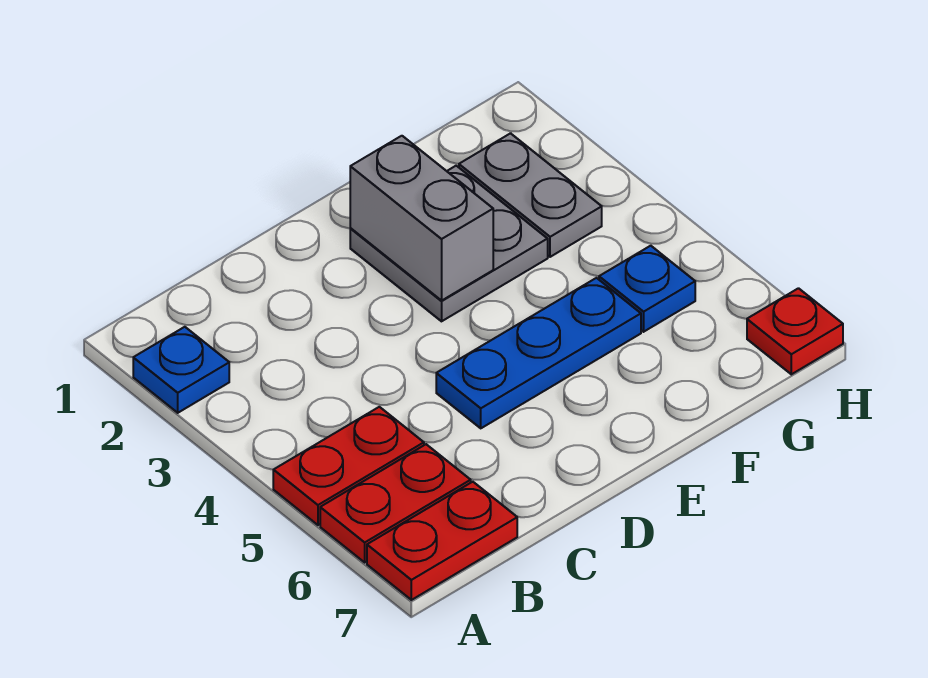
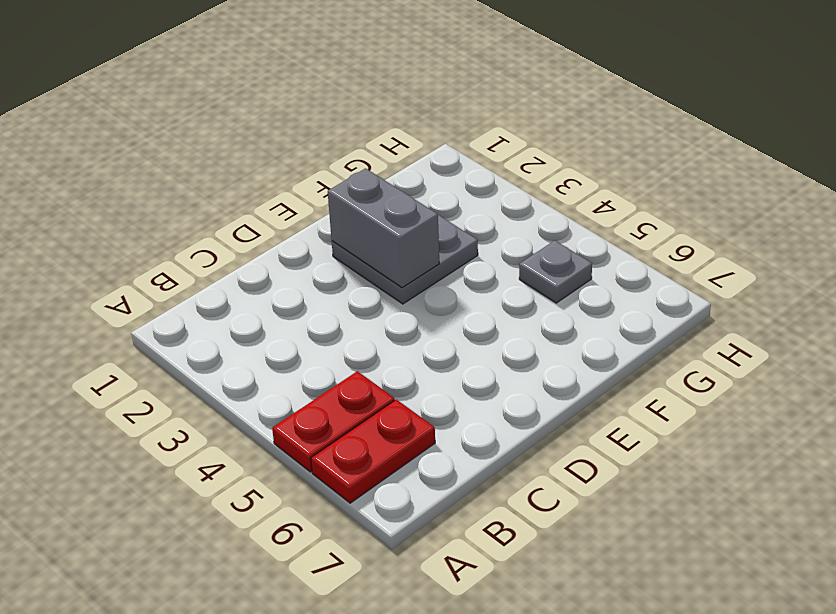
grey plate G5 level 1 -> blue plate G5 level 1
none -> blue plate A2 level 1
none -> red plate A7:B7 level 1

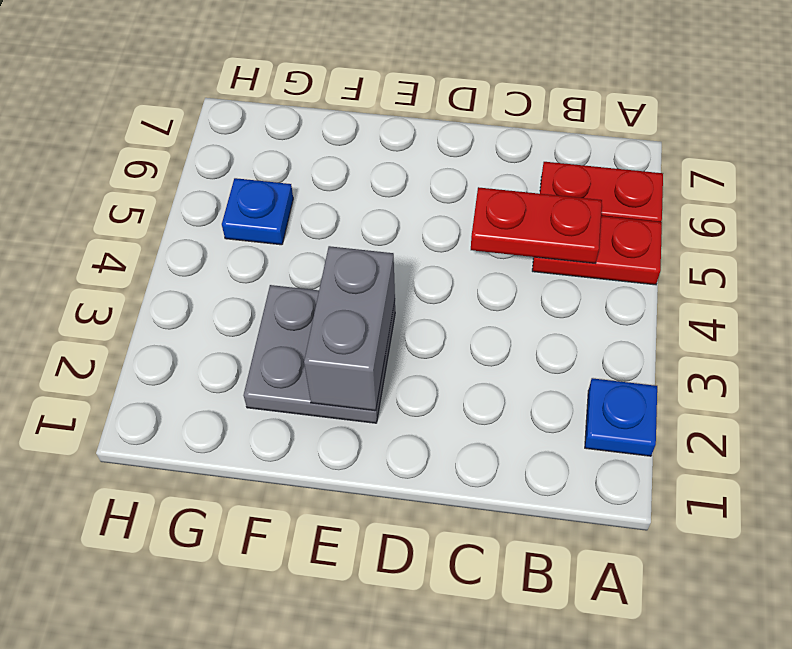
red plate B5:C5 level 2 -> red plate A7:B7 level 1
none -> blue plate D5:F5 level 1
none -> grey plate G2:G3 level 1

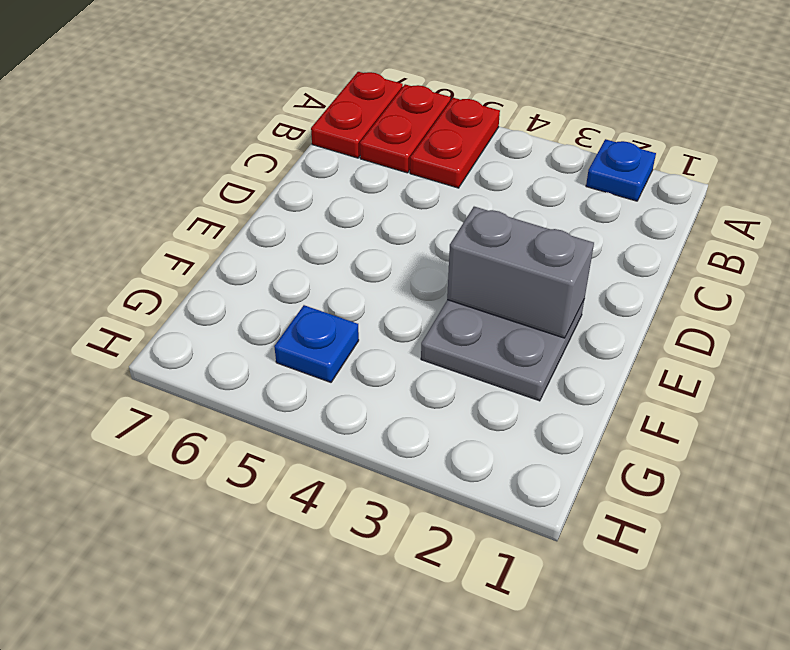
none -> blue plate D5:F5 level 1
none -> grey plate G2:G3 level 1

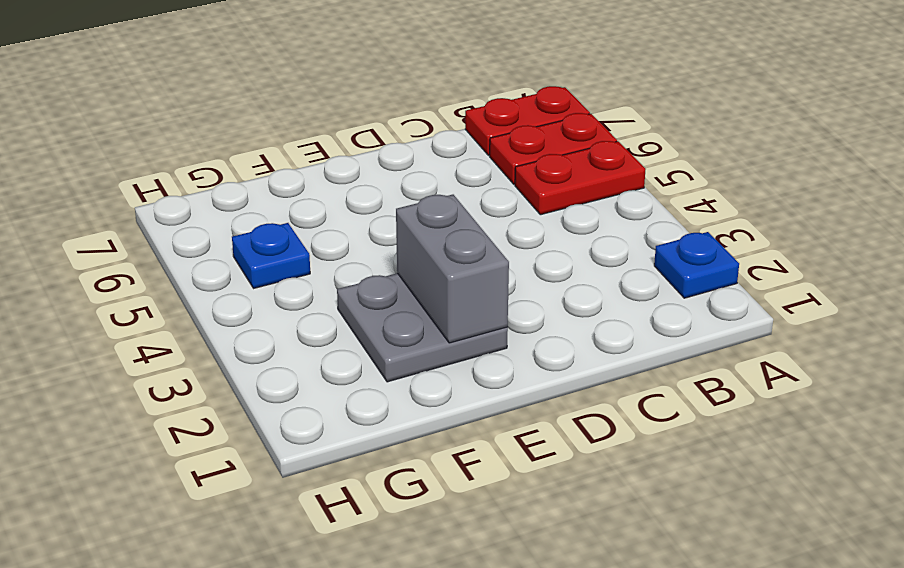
none -> blue plate D5:F5 level 1
none -> grey plate G2:G3 level 1

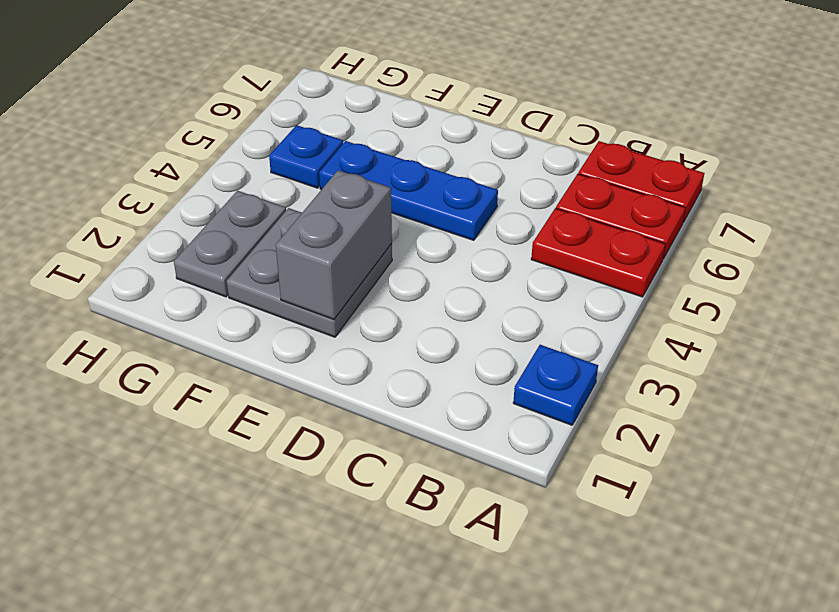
none -> red plate H7 level 1

